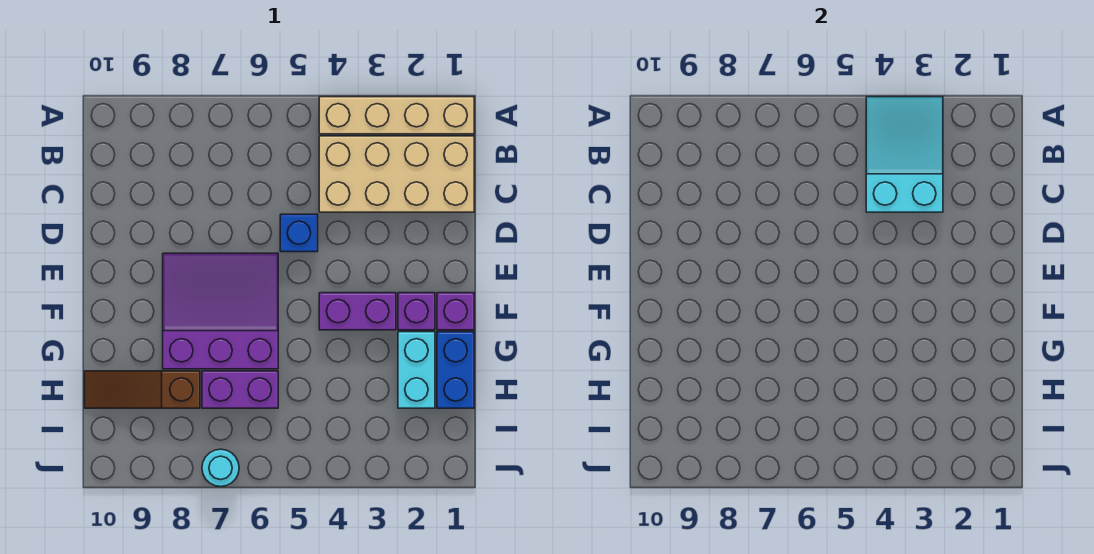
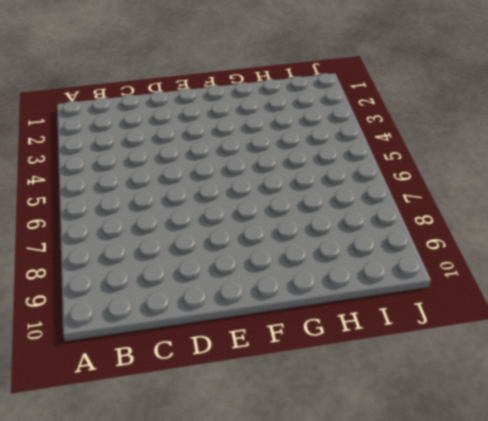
none -> tan brick A1:A4 level 1
none -> tan brick B1:C4 level 1
none -> blue brick D5 level 1

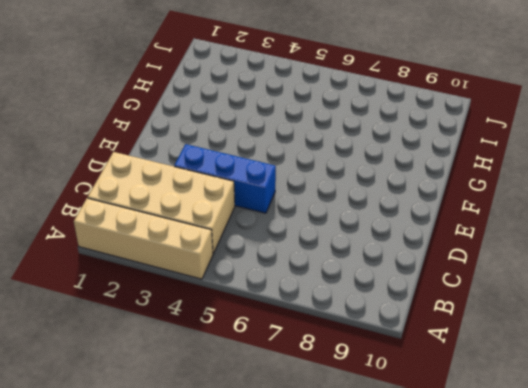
blue brick D3:D5 level 1 -> blue brick D5 level 1
none -> purple slope E6:G8 level 1 top G
none -> purple brick F1 level 1
none -> purple brick F2 level 1

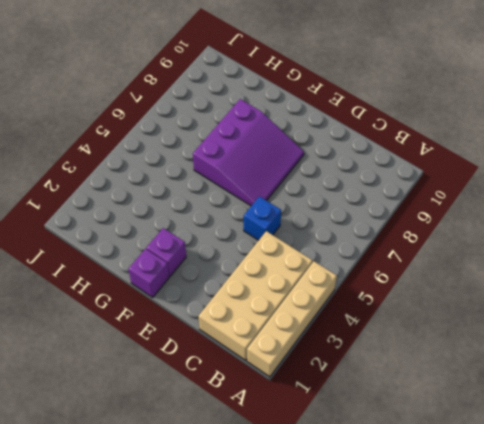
none -> purple brick F3:F4 level 1
none -> blue brick G1:H1 level 1
none -> cyan brick G2:H2 level 1

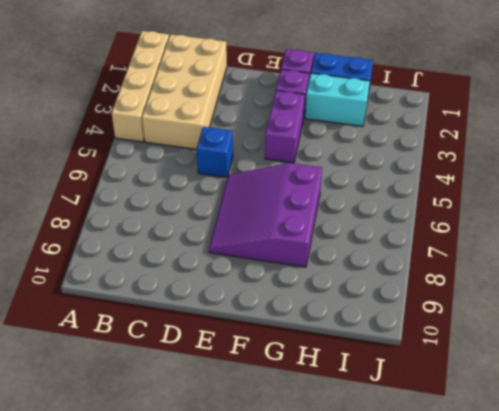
none -> purple brick H6:H7 level 1
none -> brown slope H8:H10 level 1 top 8
none -> cyan round brick J7 level 1

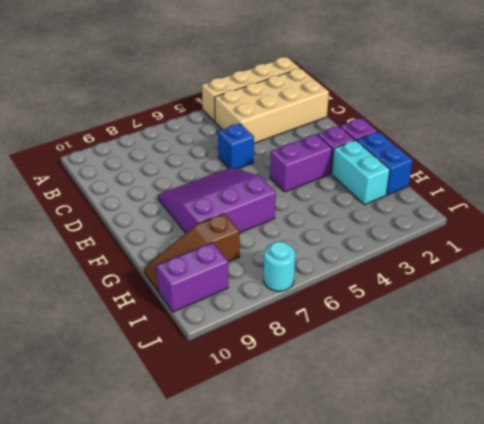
purple brick I9:I10 level 1 -> purple brick H6:H7 level 1
none -> cyan slope A3:C4 level 2 top C

